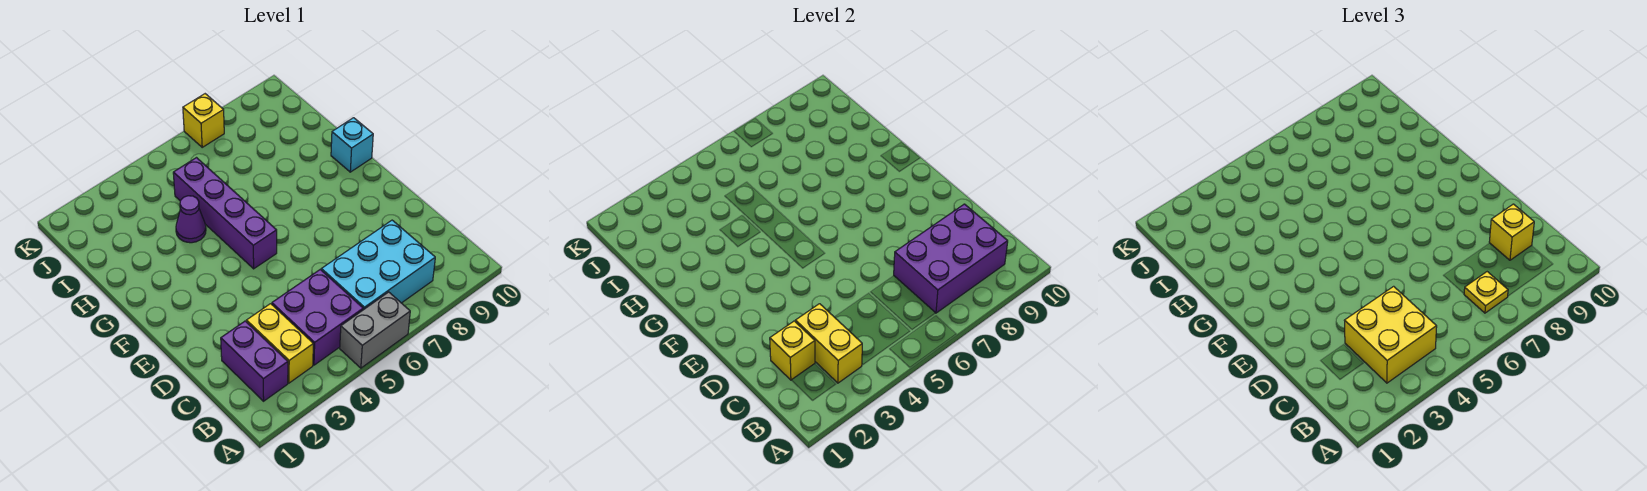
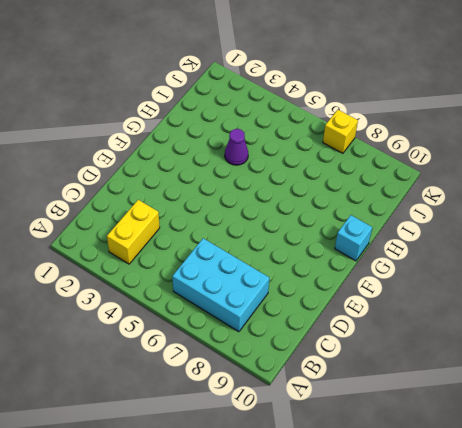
none -> grey brick A5:A6 level 1
none -> purple brick B2:C2 level 1
none -> purple brick B4:C5 level 1

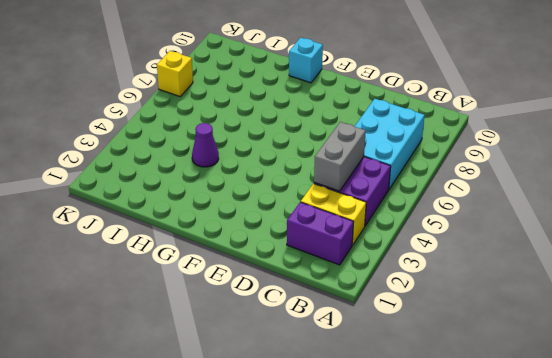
grey brick C4:C5 level 2 -> grey brick A5:A6 level 1
none -> purple brick F5:I5 level 1
none -> yellow brick B3:C3 level 2
none -> purple brick B7:C9 level 2

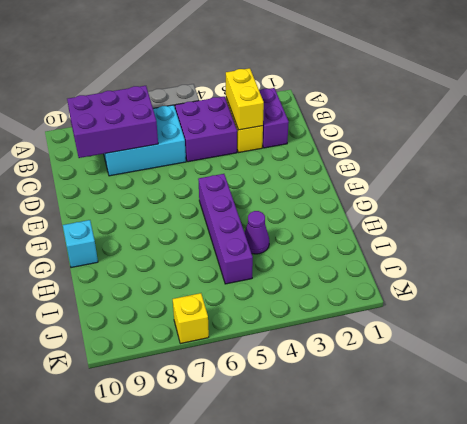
none -> yellow brick C2 level 2
none -> yellow brick B3:C4 level 3
none -> yellow plate B7 level 3

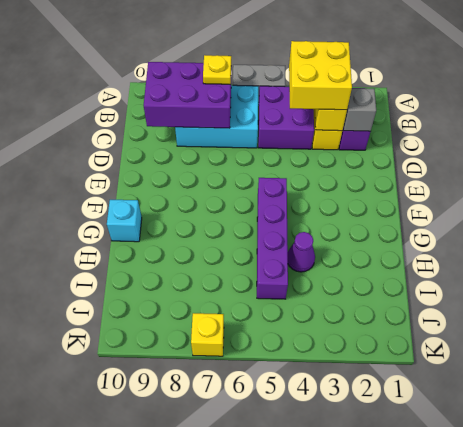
grey brick C2 level 2 -> yellow brick C2 level 2
none -> yellow brick C9 level 3

